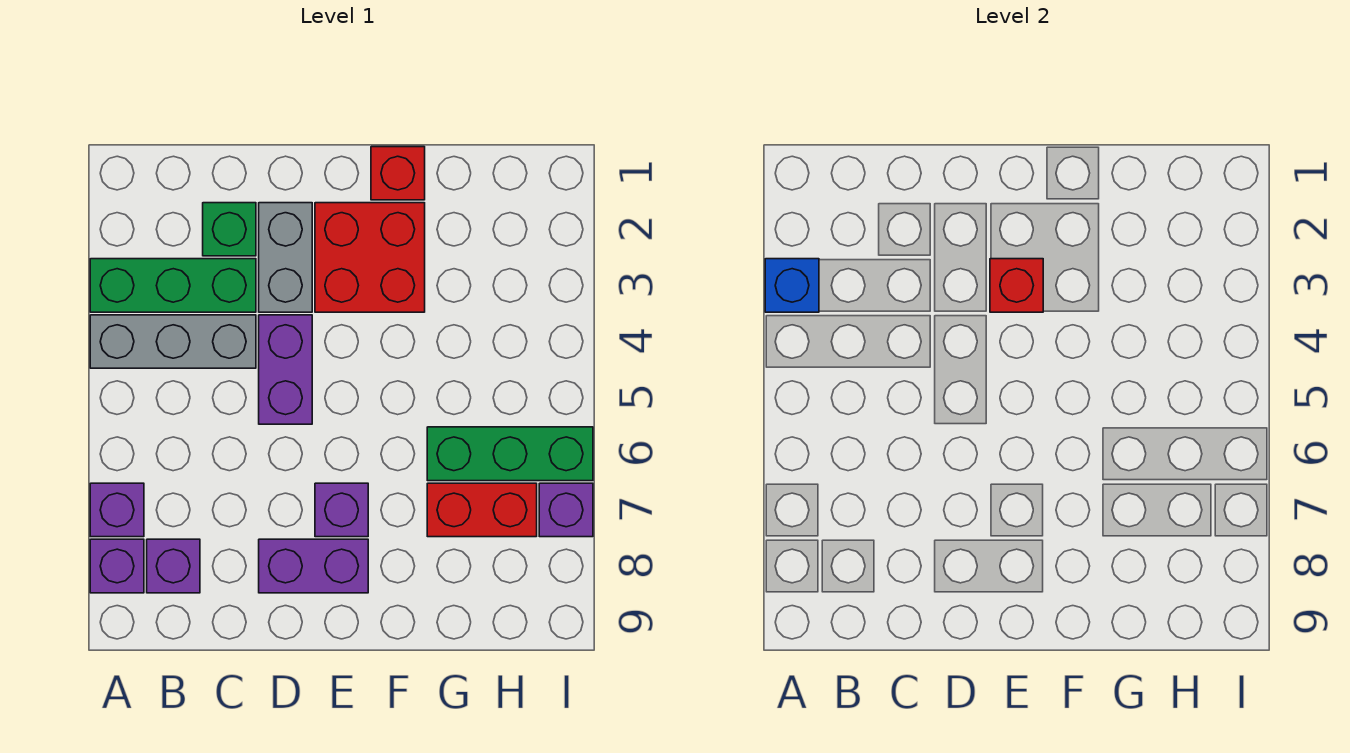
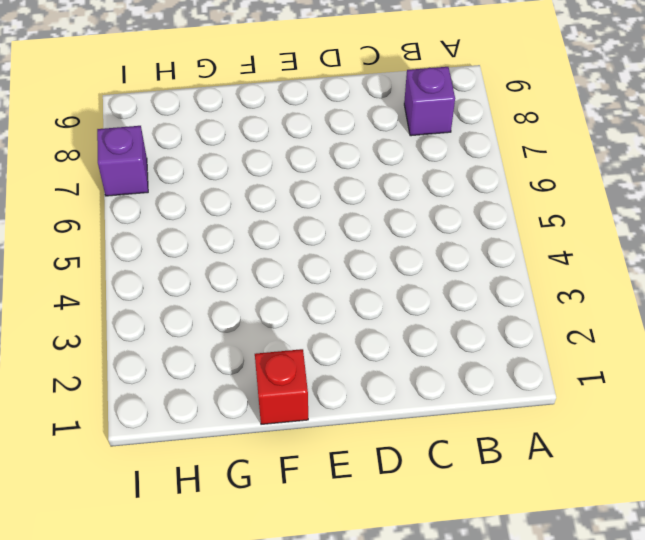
none -> green brick A3:C3 level 1
none -> grey brick A4:C4 level 1
none -> purple brick A7 level 1

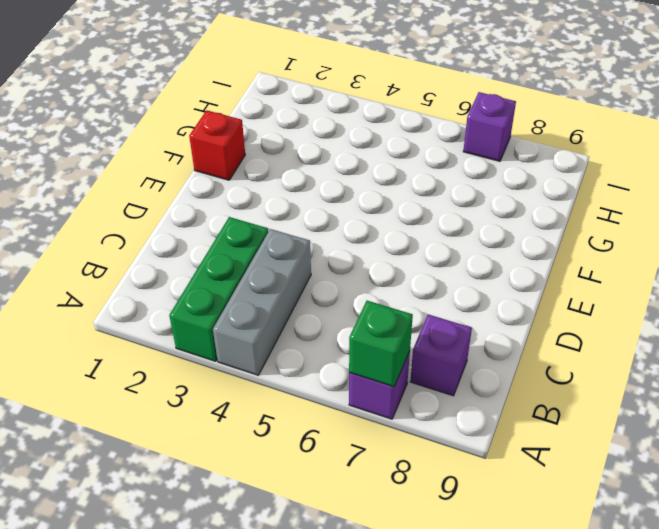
green brick A7 level 2 -> green brick C2 level 1
none -> purple brick A8 level 1
none -> grey brick D2:D3 level 1
none -> purple brick D4:D5 level 1

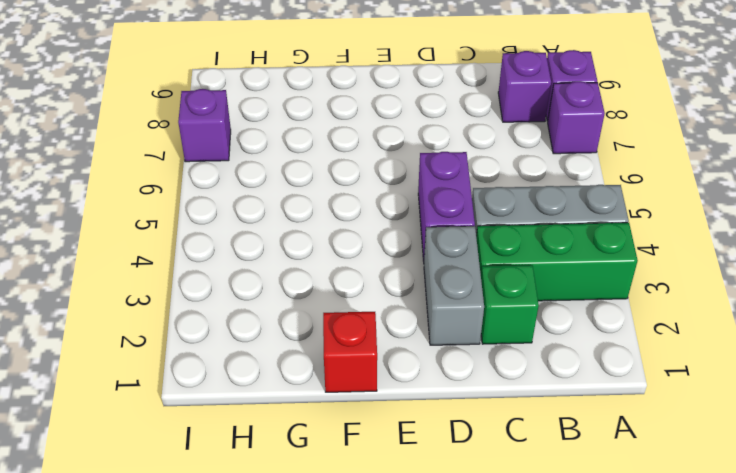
none -> purple brick D8:E8 level 1
none -> red brick E2:F3 level 1
none -> purple brick E7 level 1

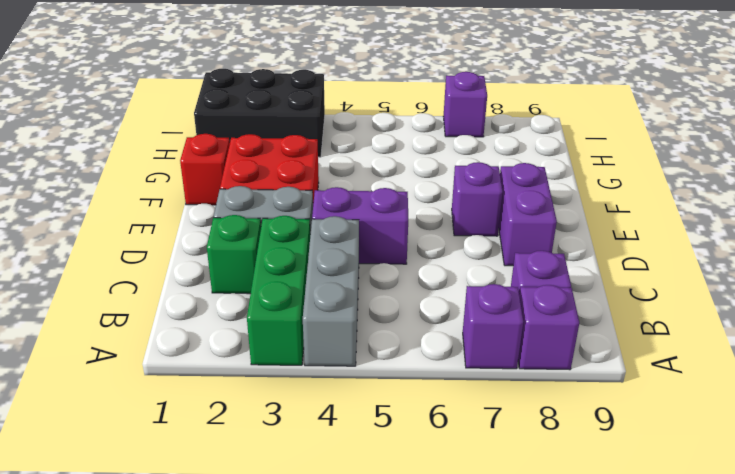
black brick H1:I3 level 1 -> none
none -> green brick G6:I6 level 1
none -> red brick G7:H7 level 1
none -> blue brick A3 level 2

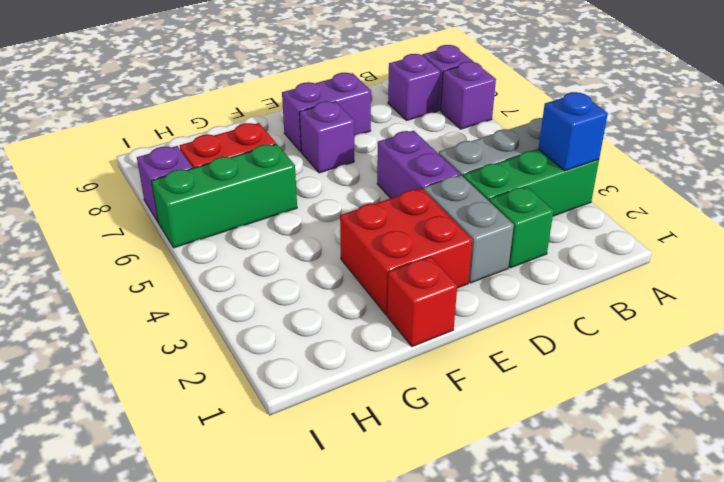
none -> red brick E3 level 2

